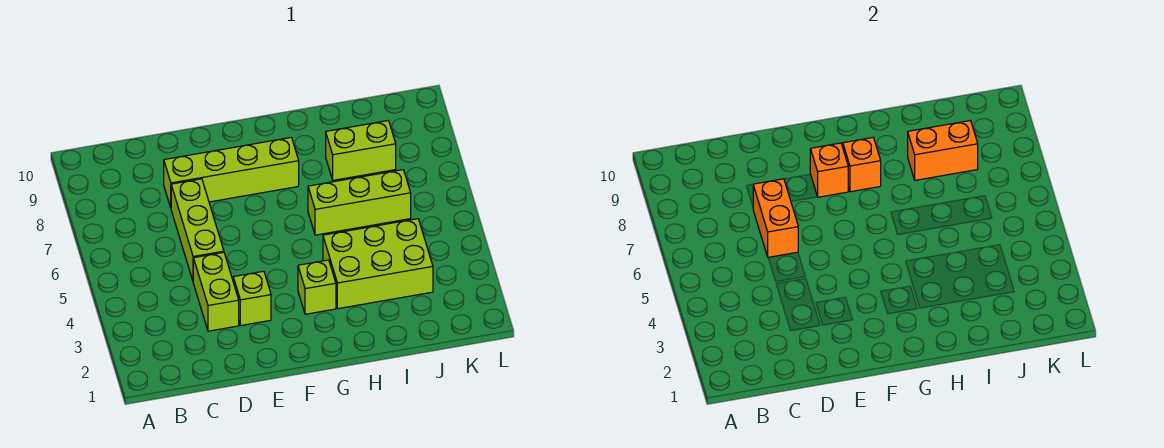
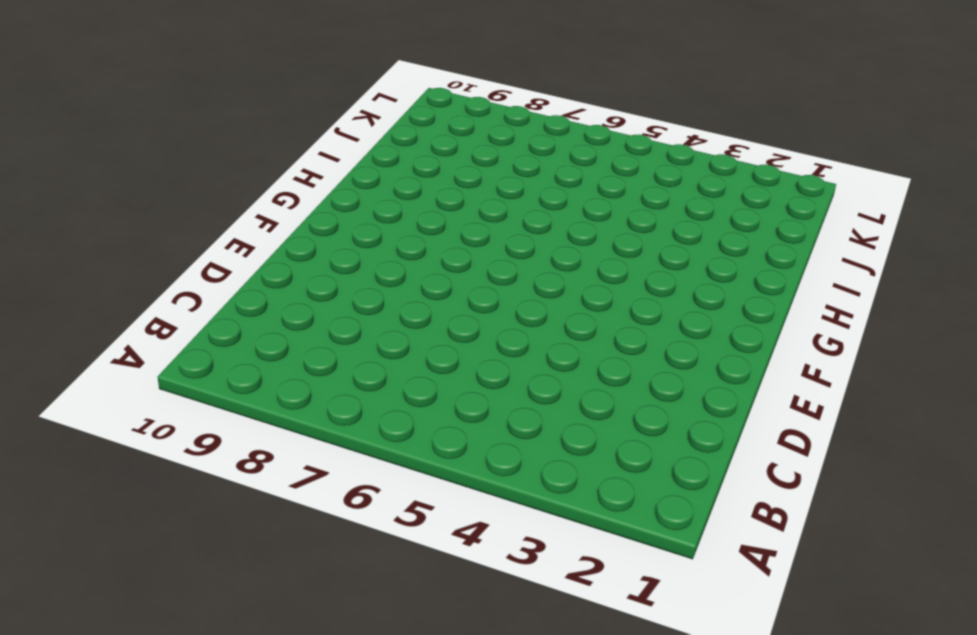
none -> lime brick D3:D4 level 1
none -> lime brick D5:D7 level 1
none -> lime brick D8:G8 level 1

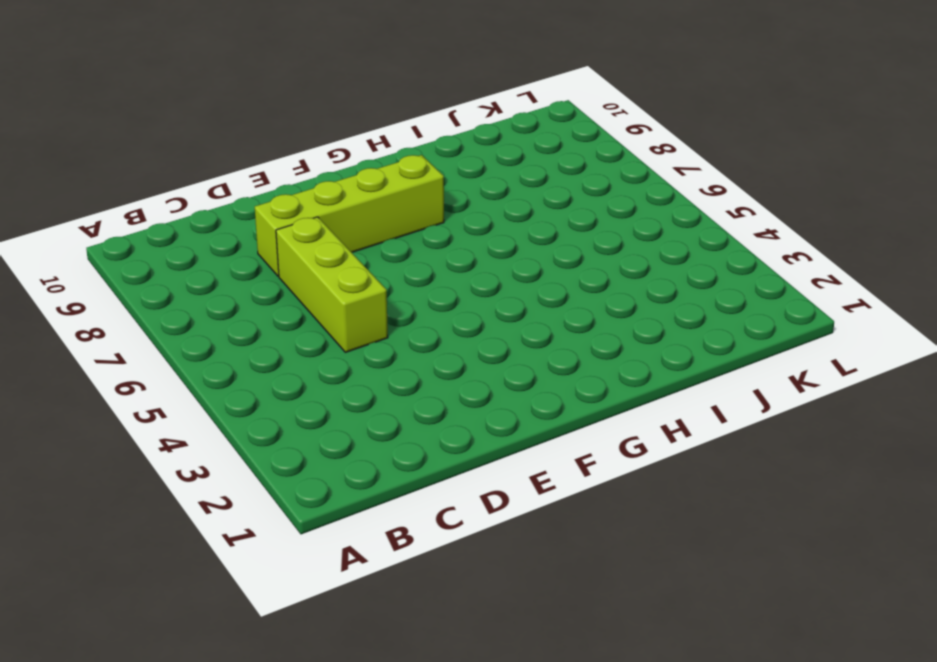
none -> lime brick D3:D4 level 1
none -> lime brick E3 level 1
none -> lime brick G3 level 1

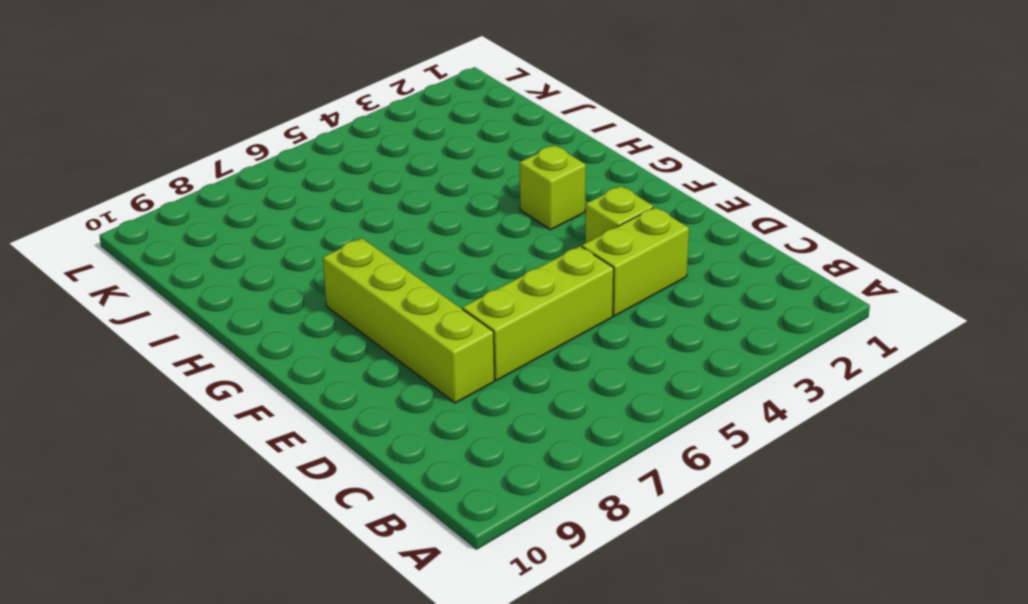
none -> lime brick H3:J4 level 1
none -> lime brick H6:J6 level 1
none -> lime brick I8:J8 level 1

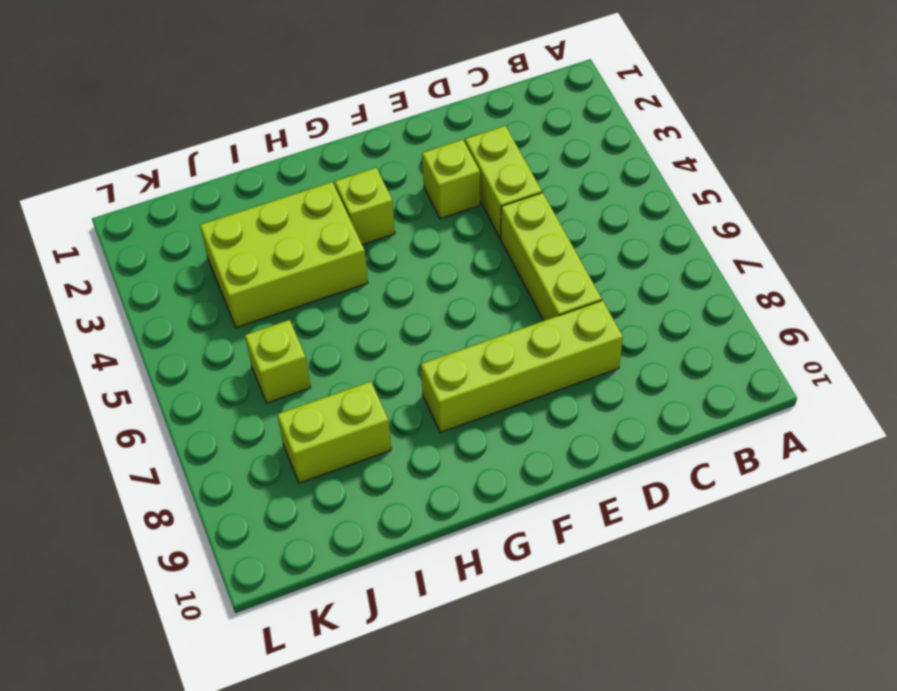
lime brick J6 level 1 -> lime brick H6:J6 level 1
none -> orange brick D6:D7 level 2
none -> orange brick F8 level 2
none -> orange brick G8 level 2

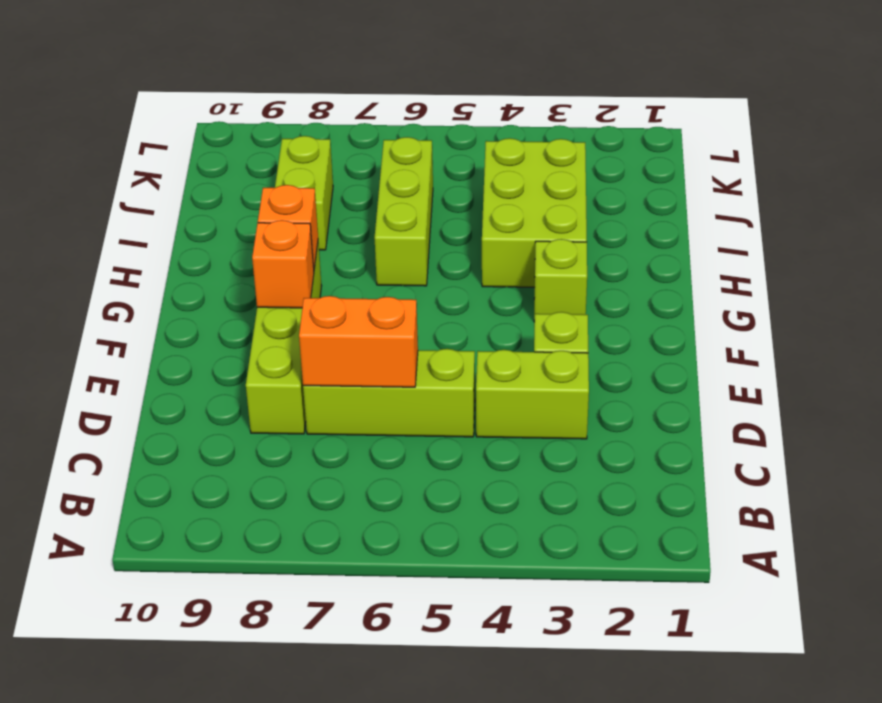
none -> orange brick I8:J8 level 2

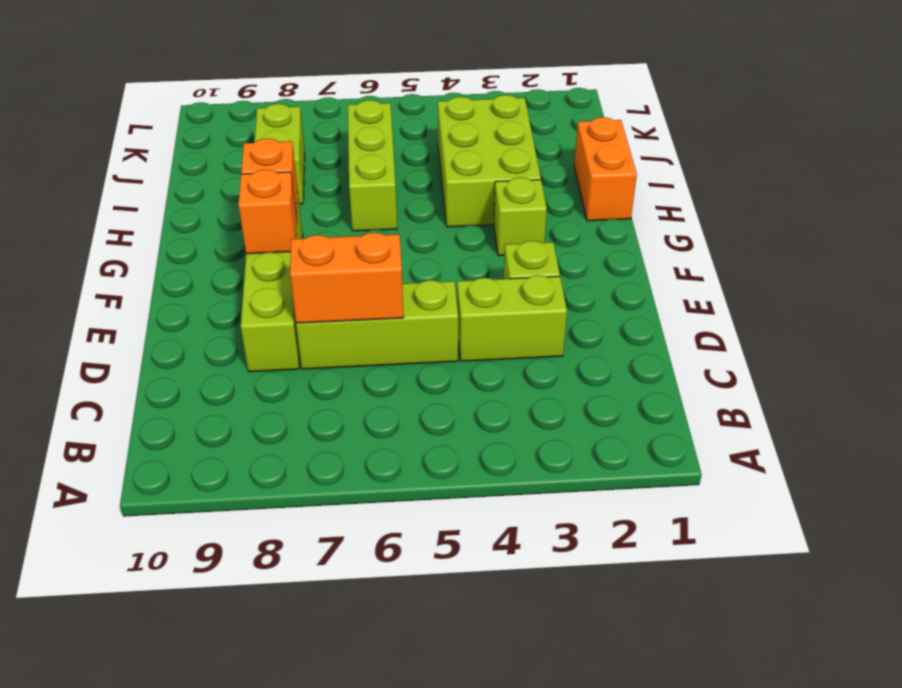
orange brick H1:I1 level 1 -> orange brick I8:J8 level 2

